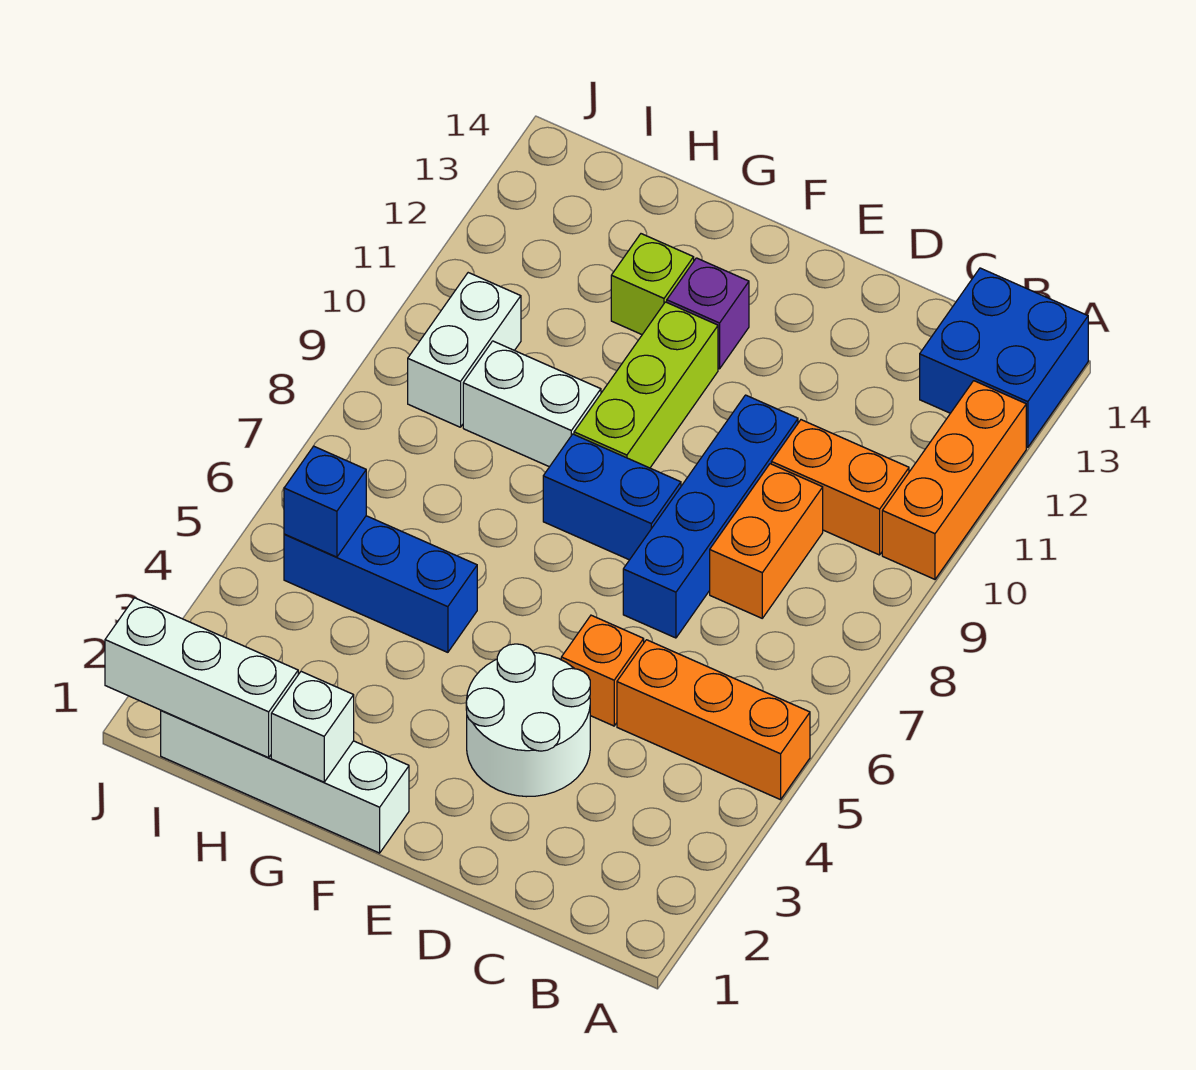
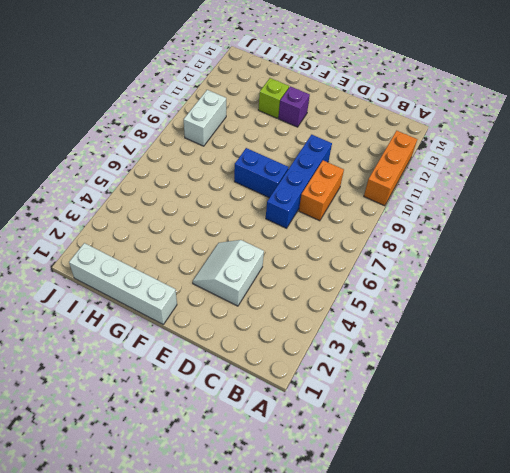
white slope D3:E4 level 1 top D -> white round brick D3:E4 level 1
none -> orange brick A5:C5 level 1
none -> blue brick A13:B14 level 1
none -> orange brick B10:C10 level 1

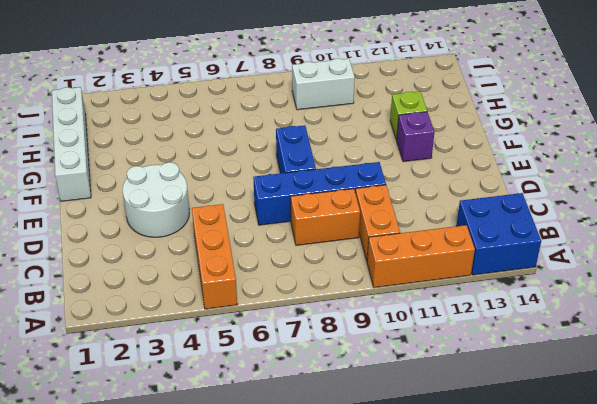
none -> orange brick D5 level 1
none -> lime brick F9:F11 level 1
none -> blue brick G5:I5 level 1

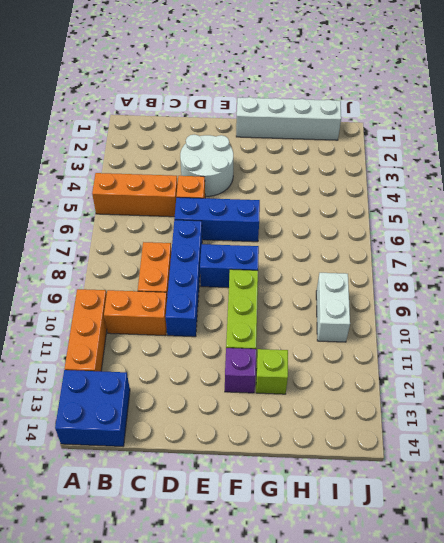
blue brick D6:F6 level 1 -> blue brick G5:I5 level 1
none -> white brick G9:H9 level 1
none -> white brick G1 level 2
none -> white brick H1:J1 level 2

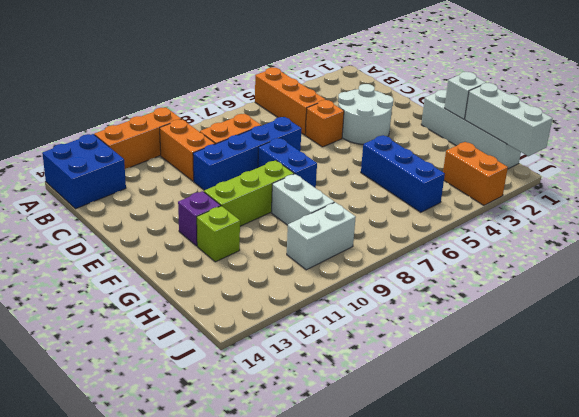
orange brick I3:J3 level 1 -> none
none -> blue brick I5 level 2

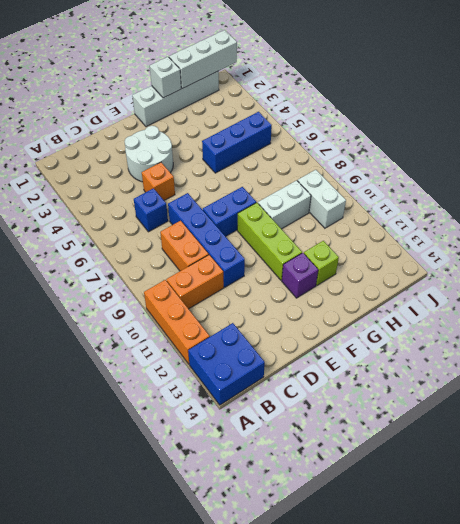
blue brick C6 level 1 -> blue brick I5 level 2
none -> orange brick A5:C5 level 1

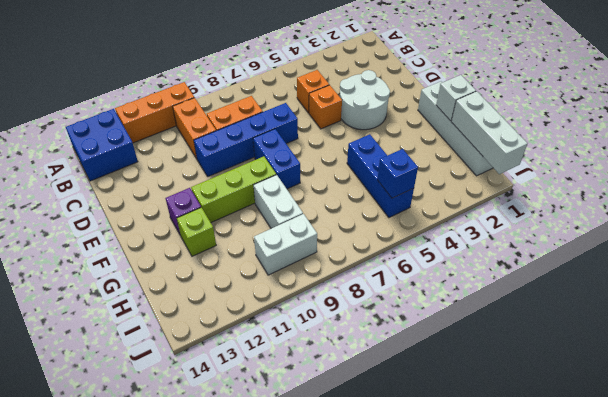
orange brick C5 level 1 -> orange brick A5:C5 level 1

